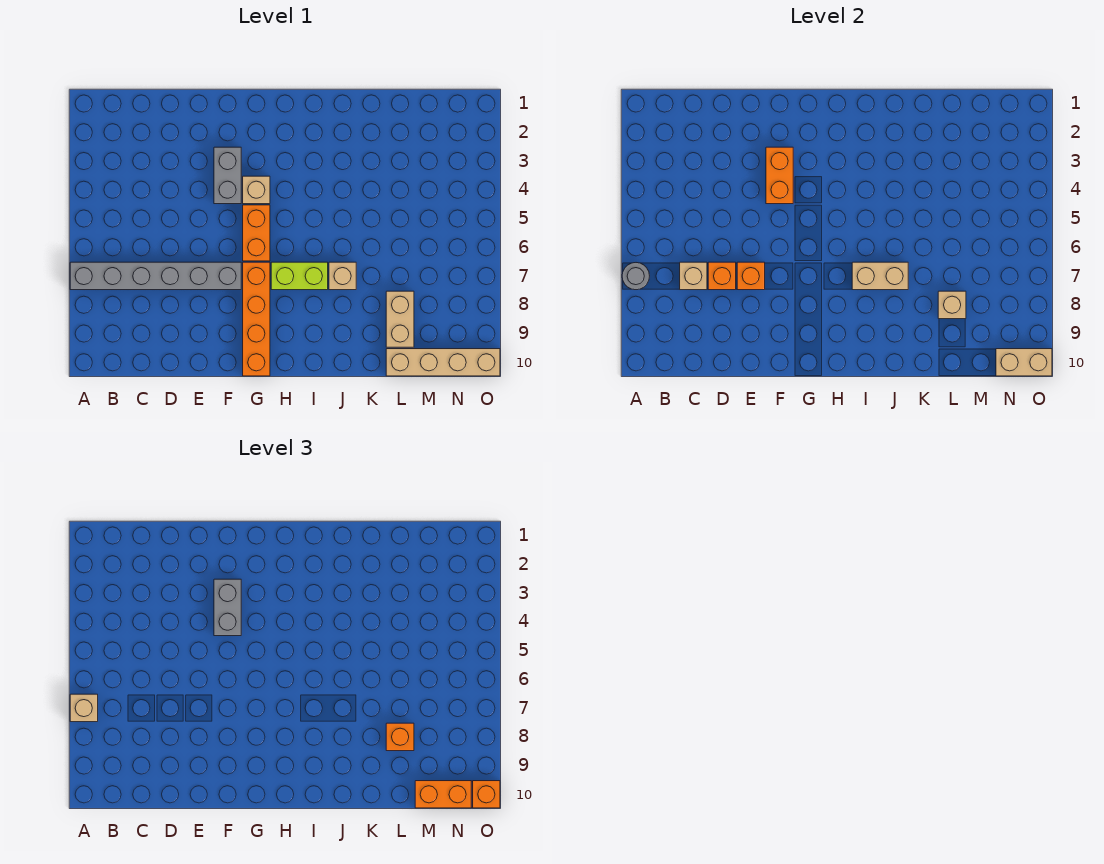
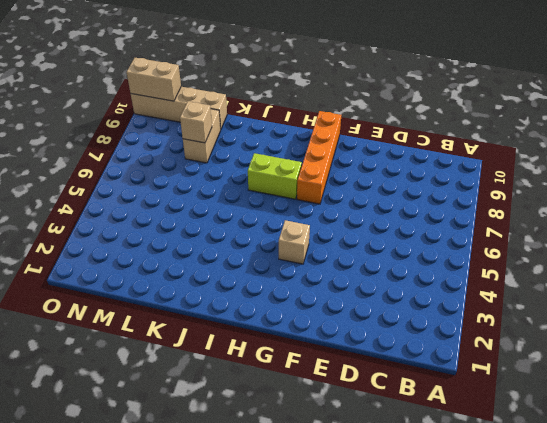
none -> grey brick A7:F7 level 1
none -> grey brick F3:F4 level 1
none -> orange brick G5:G6 level 1

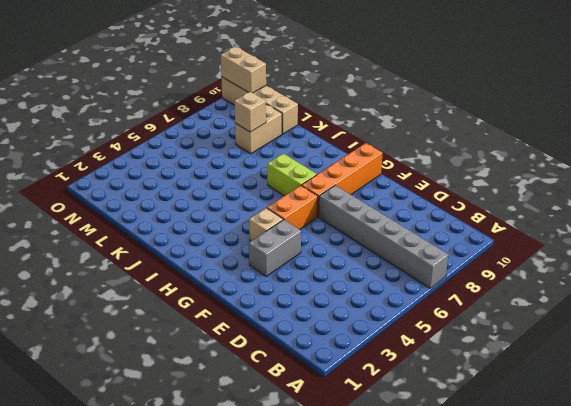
none -> tan brick J7 level 1
none -> grey round brick A7 level 2
none -> tan brick C7 level 2

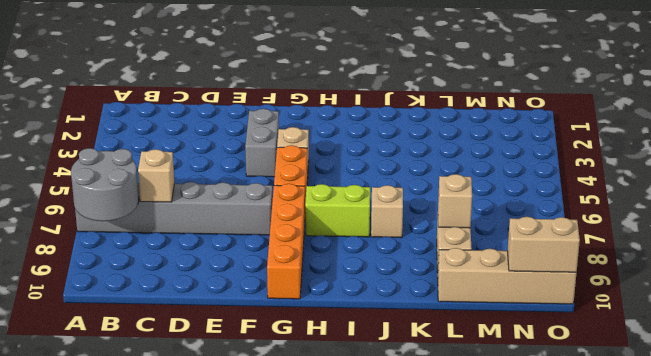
grey round brick A7:B8 level 2 -> grey round brick A7 level 2
none -> orange brick D7 level 2
none -> orange brick E7 level 2
none -> orange brick F3:F4 level 2

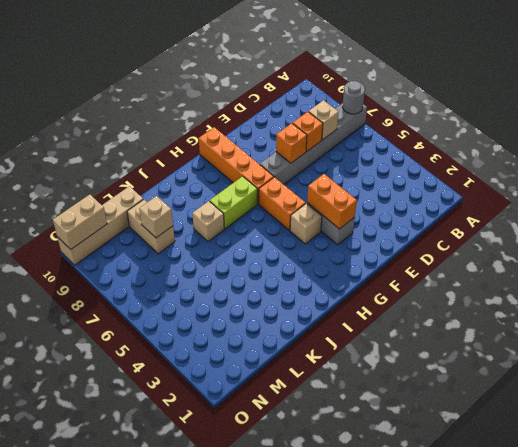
none -> tan brick I7:J7 level 2
none -> tan brick A7 level 3
none -> grey brick F3:F4 level 3

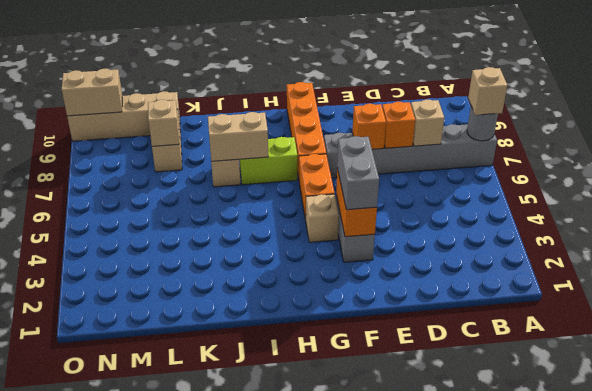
none -> orange brick L8 level 3
none -> orange brick M10:N10 level 3
none -> orange brick O10 level 3

